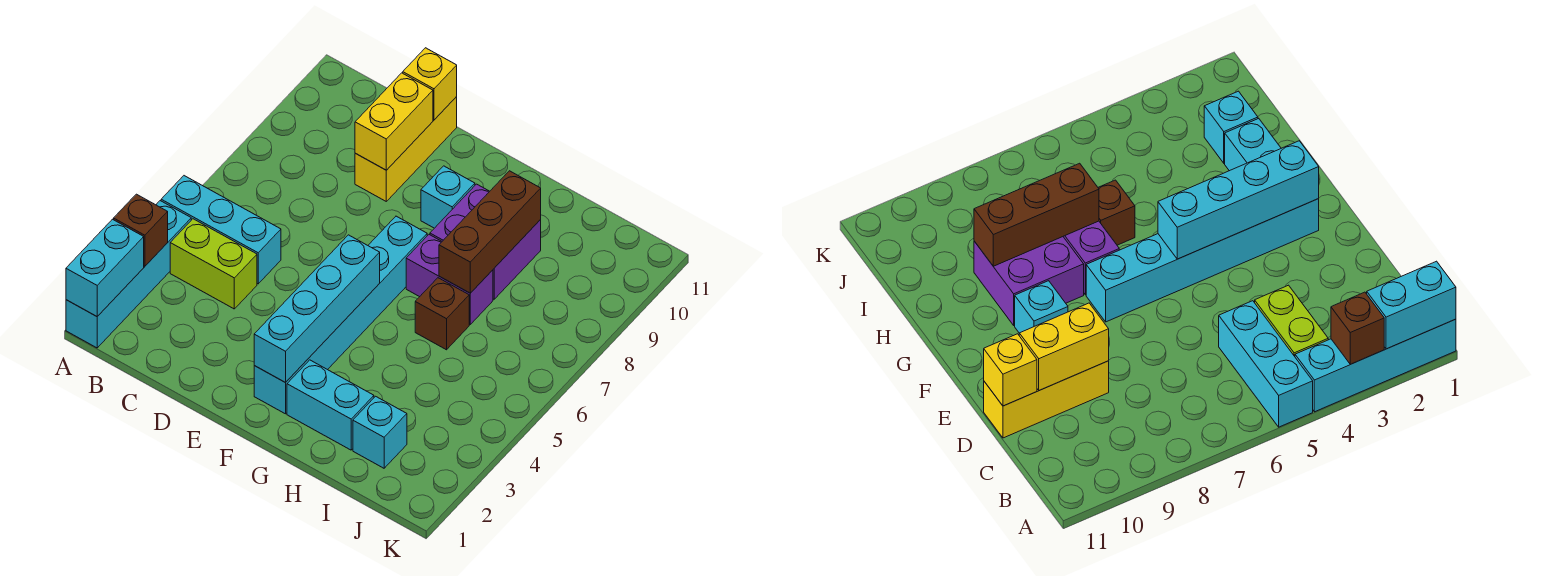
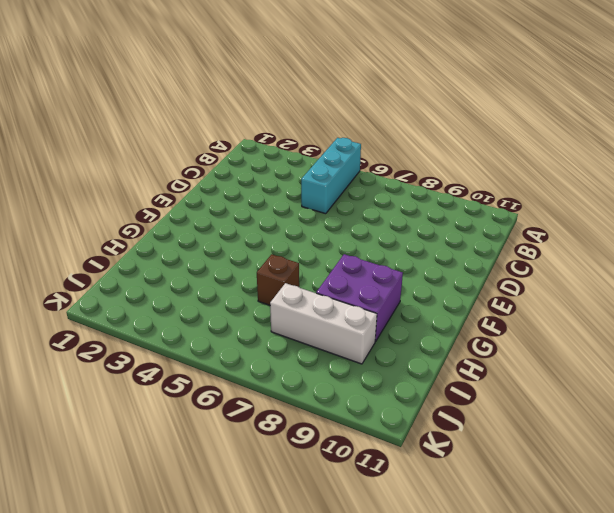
white brick I7:I9 level 1 -> none
none -> cyan brick A1:A4 level 1
none -> lime brick B4:C4 level 1
none -> yellow brick D9:D11 level 1

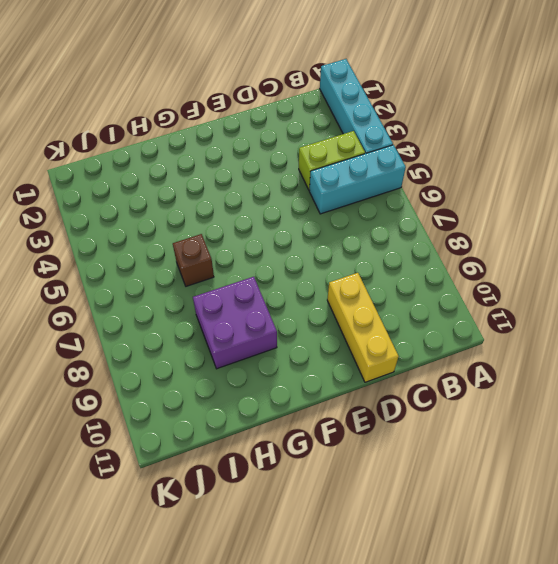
none -> cyan brick F2:F7 level 1
none -> cyan brick F9 level 1
none -> cyan brick G2:H2 level 1

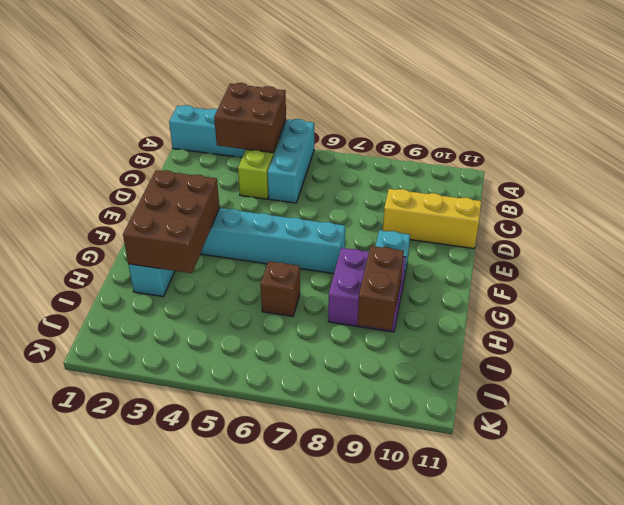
brown brick A3:B4 level 2 -> brown brick A3 level 2
brown brick F2:H3 level 2 -> cyan brick F2:F5 level 2
brown brick H9:I9 level 2 -> brown brick H7:H9 level 2
none -> purple brick G7:H7 level 1
none -> cyan brick I2 level 1
none -> cyan brick A1:A2 level 2

